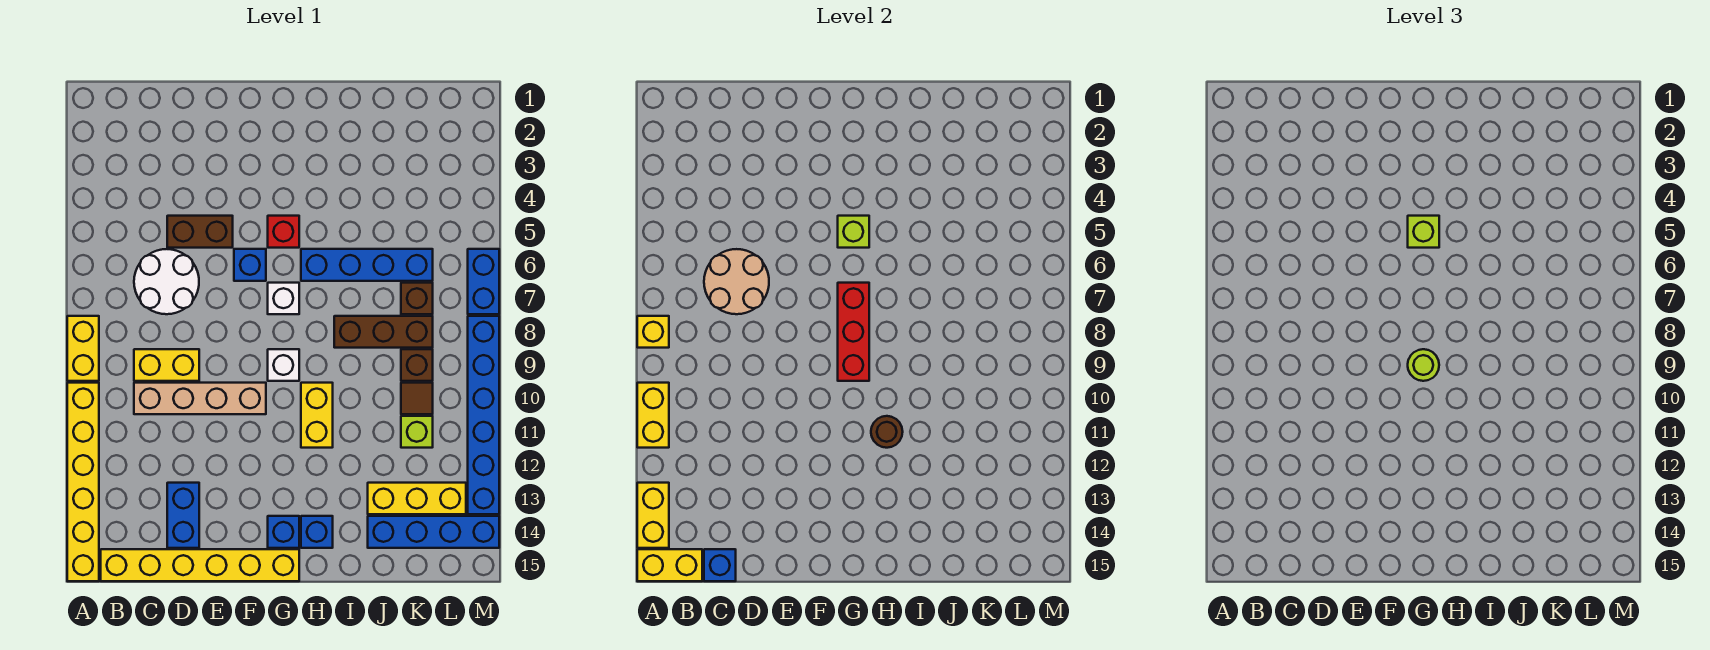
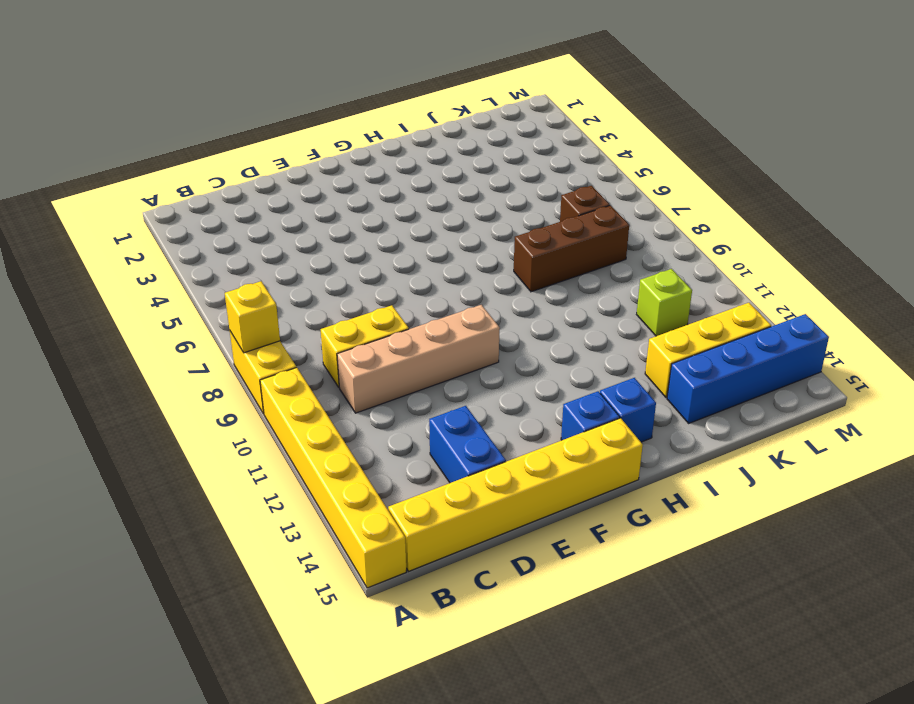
none -> white round brick C6:D7 level 1
none -> brown brick D5:E5 level 1
none -> blue brick F6 level 1
none -> red brick G5 level 1

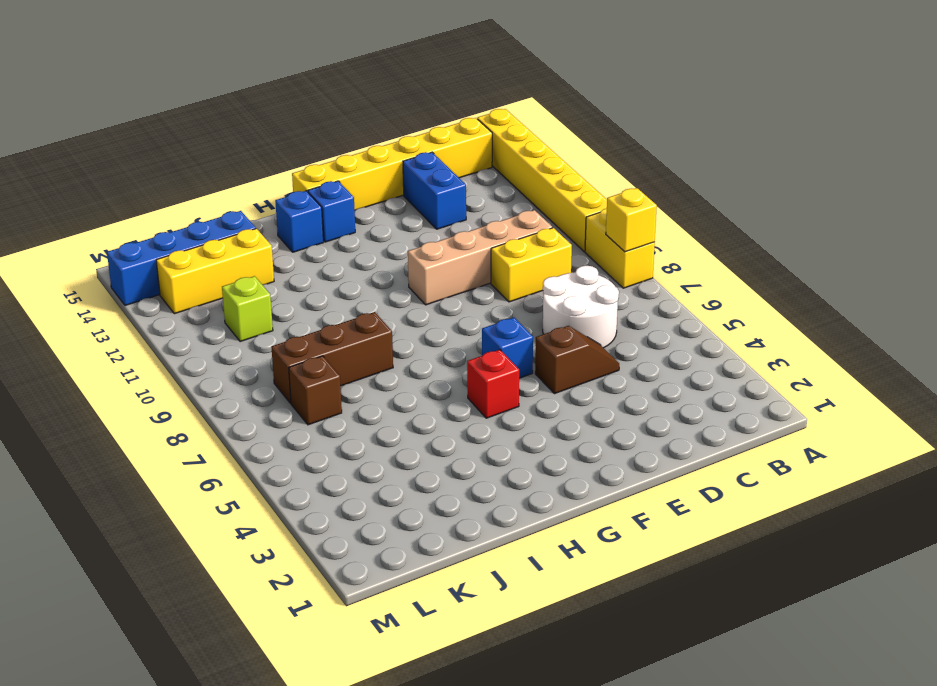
brown slope D5:E5 level 1 top E -> brown brick D5:E5 level 1
none -> white brick G7 level 1
none -> white brick G9 level 1
none -> blue brick H6:K6 level 1
none -> yellow brick H10:H11 level 1

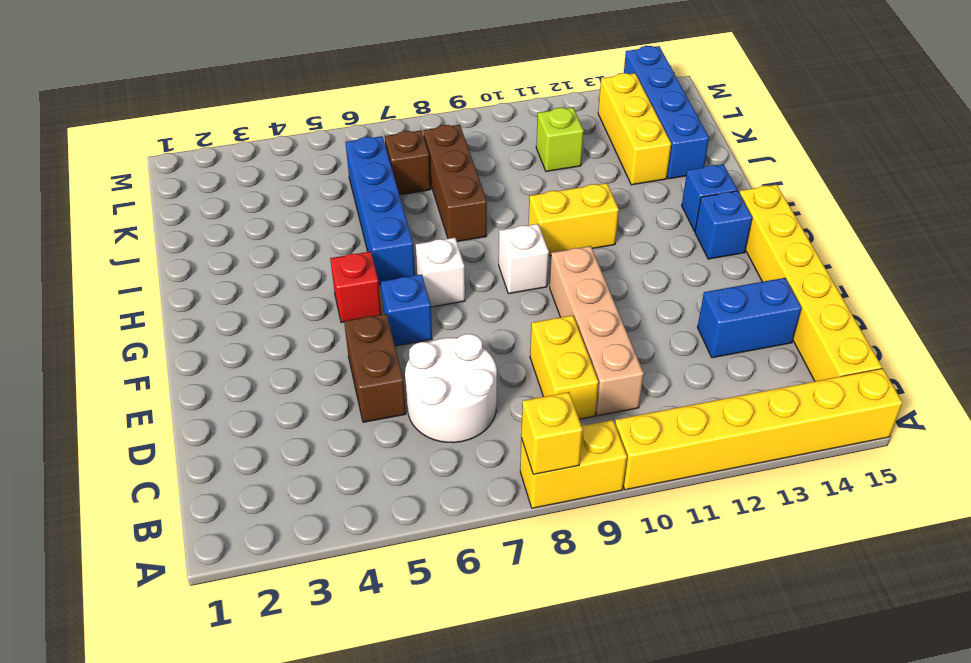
none -> brown brick K9 level 1
none -> brown tile K10 level 1
none -> blue brick M6:M7 level 1
none -> blue brick M8:M13 level 1

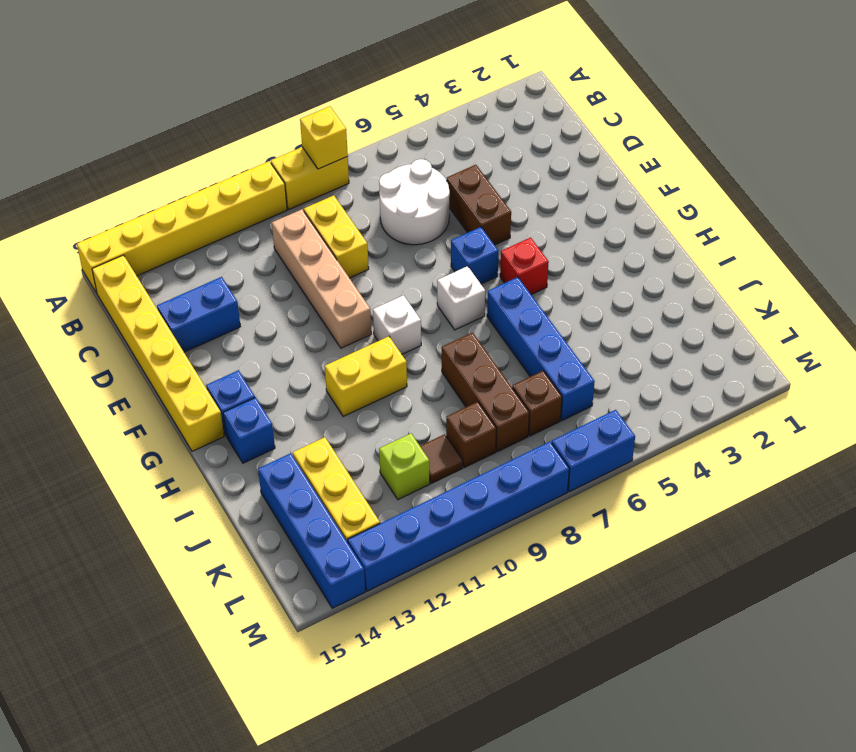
none -> yellow brick A10:A11 level 2
none -> yellow brick A13:A14 level 2
none -> yellow brick A15:B15 level 2
none -> tan round brick C6:D7 level 2

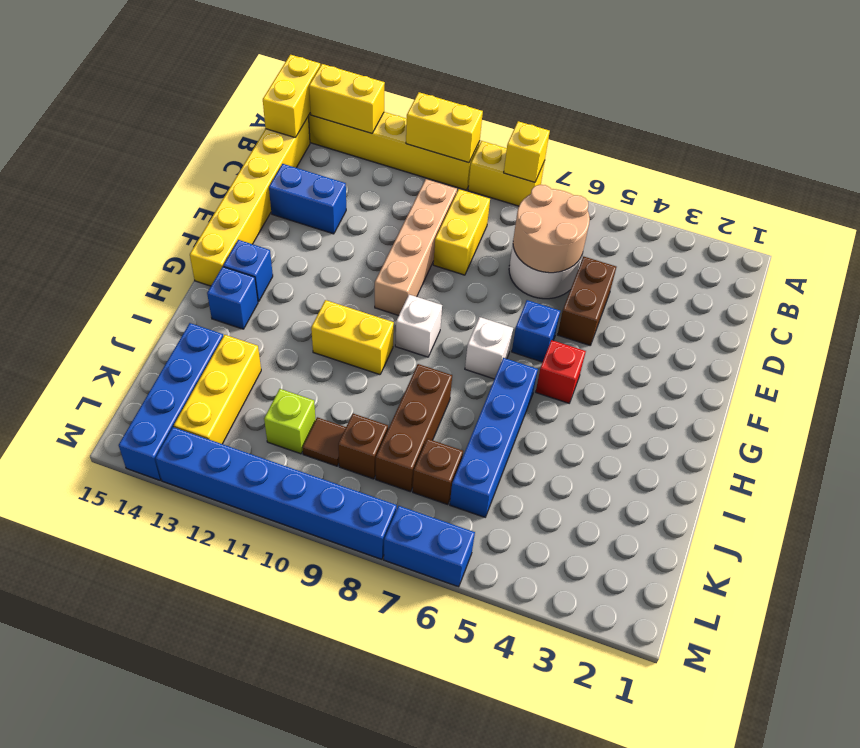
none -> blue brick C15 level 2
none -> lime brick G5 level 2
none -> red brick G7:G9 level 2
none -> brown round brick H11 level 2

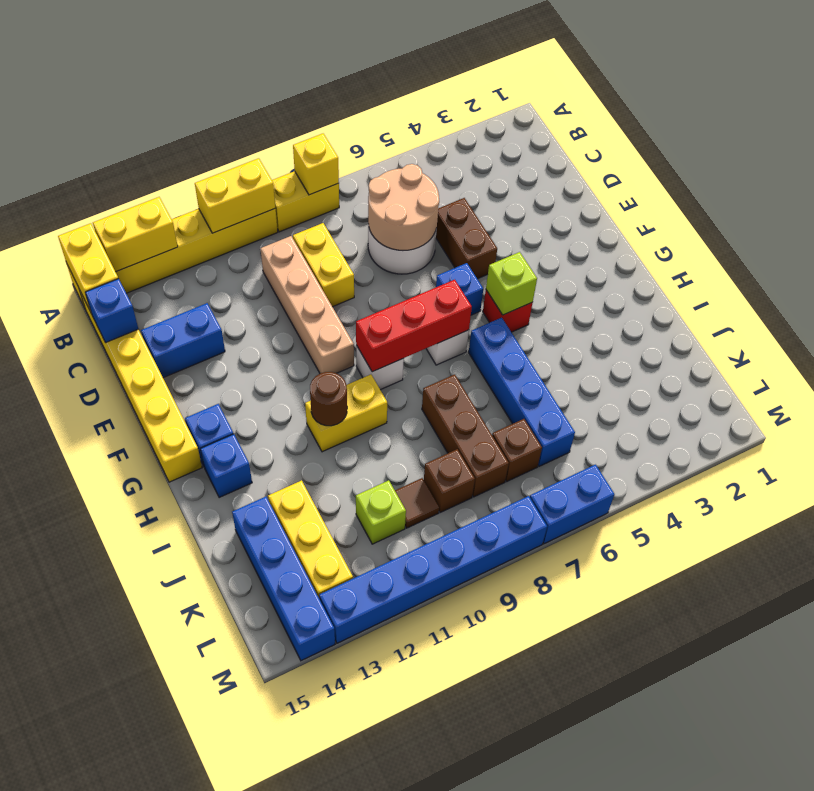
none -> lime brick G5 level 3
none -> lime round brick G9 level 3

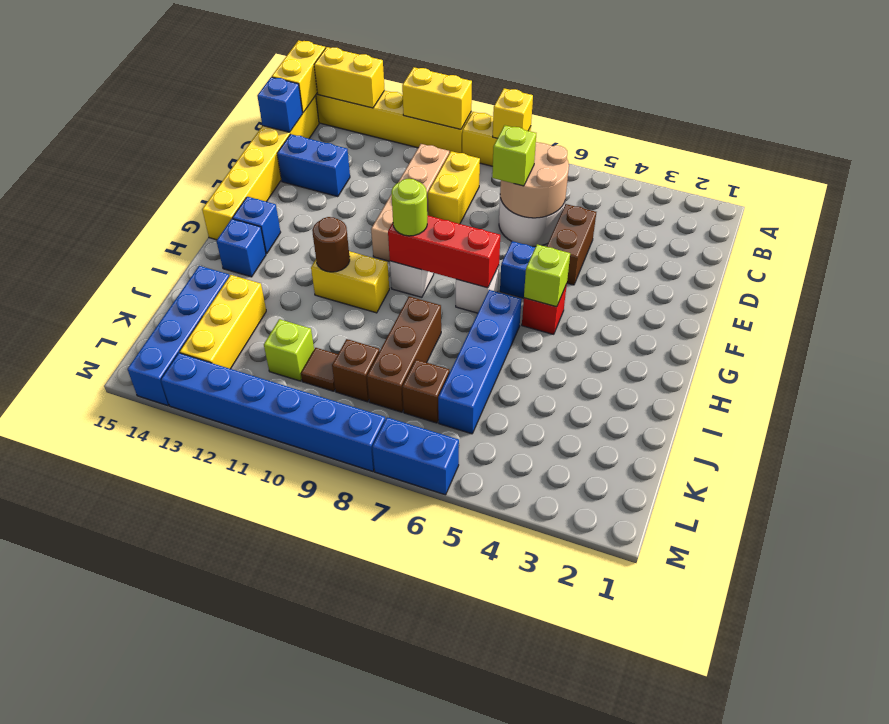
lime brick D7 level 3 -> lime brick G5 level 3

